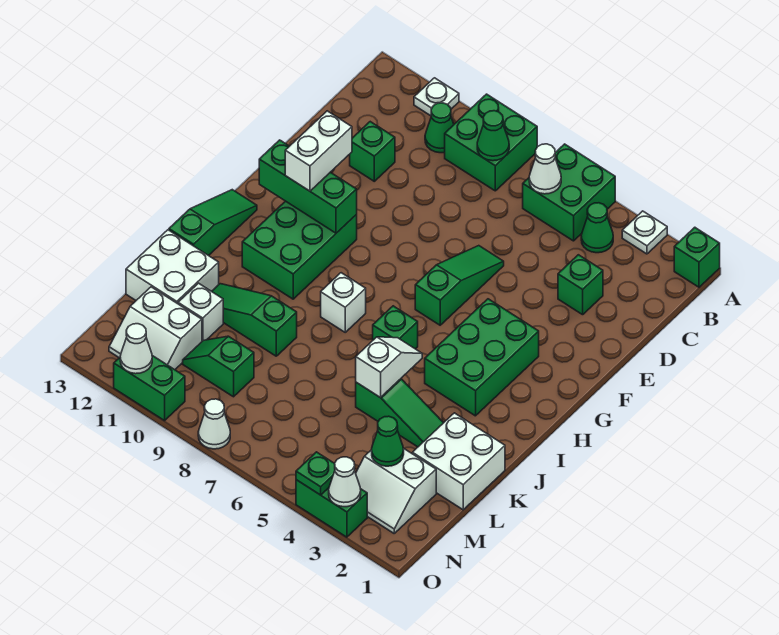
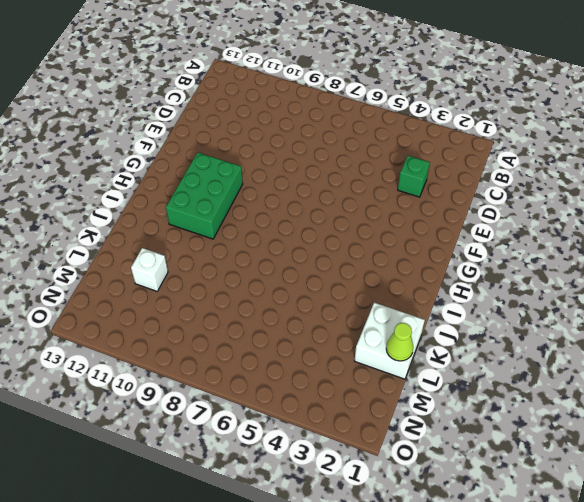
lime cone L1 level 2 -> none
none -> green brick A1 level 1
none -> white plate A3 level 1
none -> green brick A5:B6 level 1
none -> green brick A8:B9 level 1

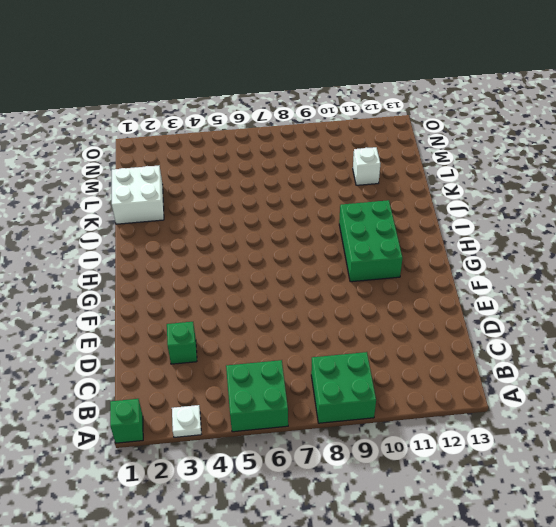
none -> white plate A11 level 1
none -> green cone B4 level 1
none -> green cone B10 level 1
none -> green brick D11 level 1

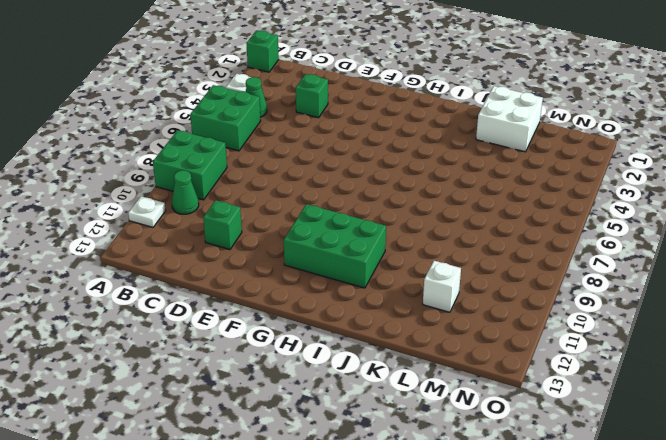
none -> green slope E6:G6 level 1 top G
none -> green brick G3:I4 level 1
none -> green slope H13:J13 level 1 top J
none -> green brick I6 level 1

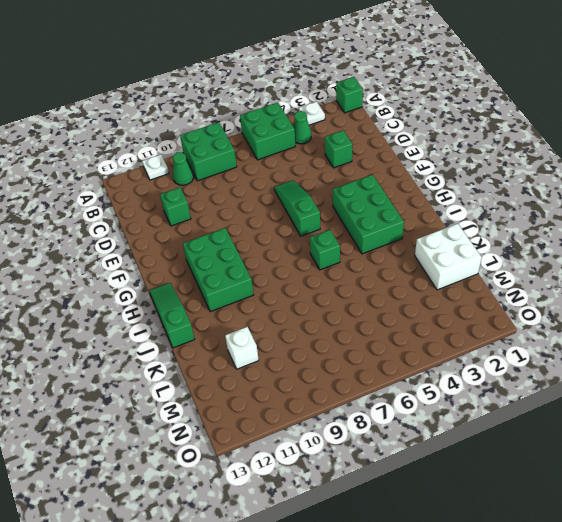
none -> white brick I8 level 1
none -> green slope K3:K5 level 1 top 5
none -> green slope K9:K11 level 1 top 9
none -> white brick K12:L13 level 1

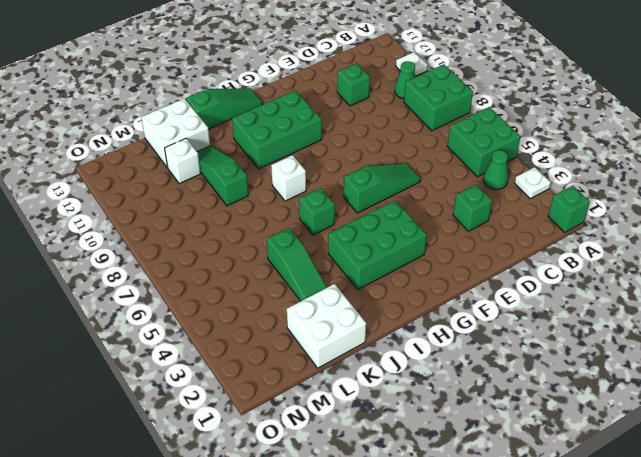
none -> white slope M2:N3 level 1 top M
none -> green slope M9:M10 level 1 top 9
none -> white slope M11:N12 level 1 top M
none -> green brick O3:O4 level 1

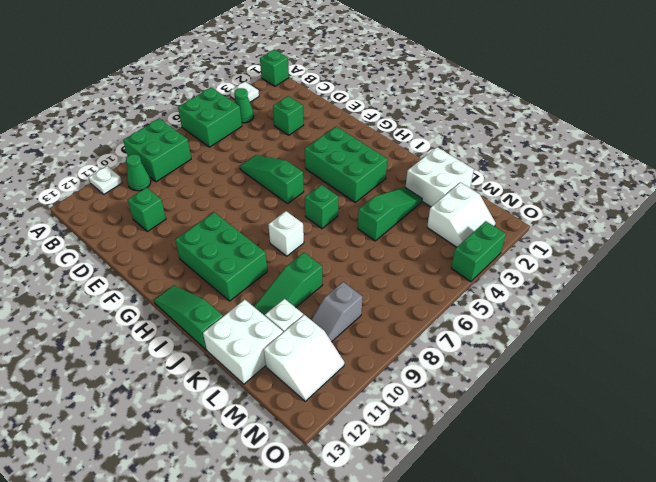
grey slope M9:M10 level 1 top 9 -> green slope M9:M10 level 1 top 9
none -> white cone O8 level 1
none -> green brick O10:O11 level 1
none -> white cone B6 level 2
none -> green cone B8 level 2

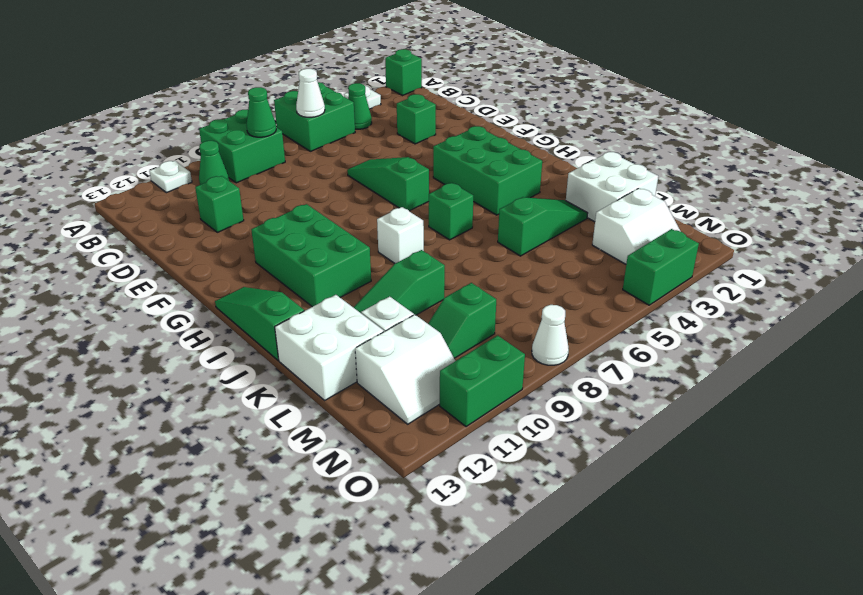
none -> green brick G10:G12 level 2
none -> white slope J5:K5 level 2 top K
none -> green cone M3 level 2
none -> white cone O3 level 2

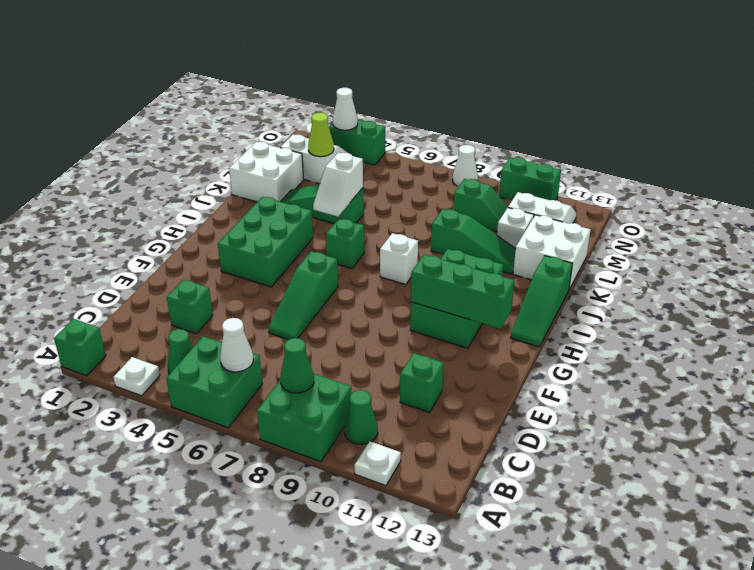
lime cone M3 level 2 -> green cone M3 level 2
none -> green plate O4 level 2
none -> white cone O11 level 2
none -> white brick F11:G11 level 3

